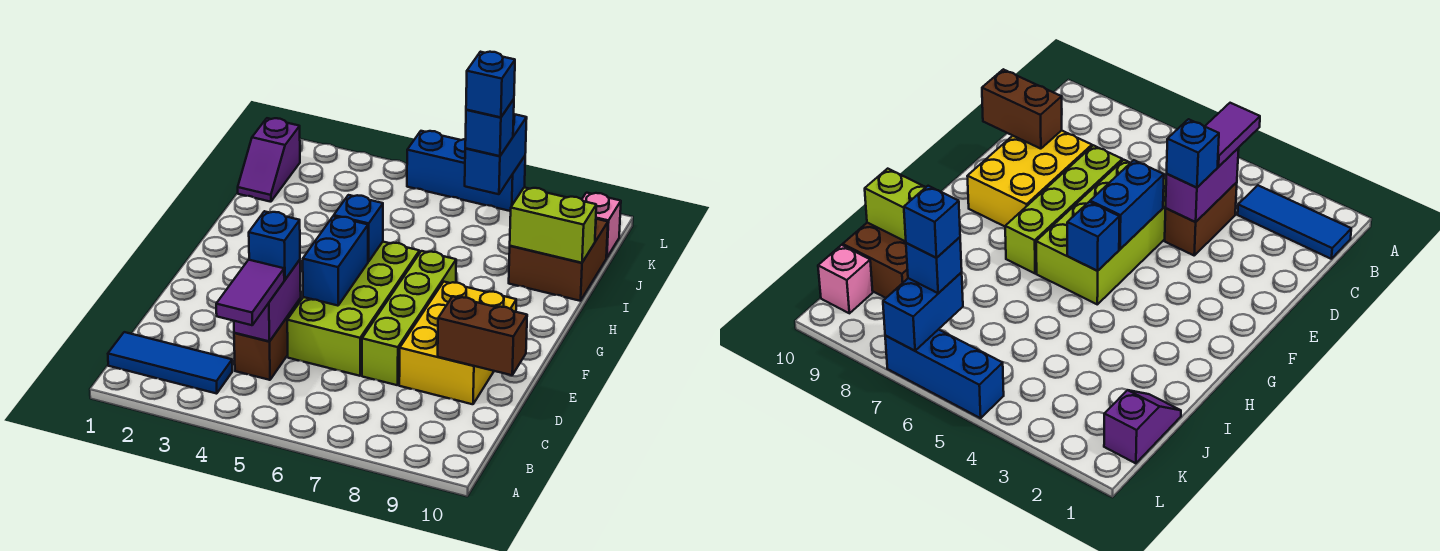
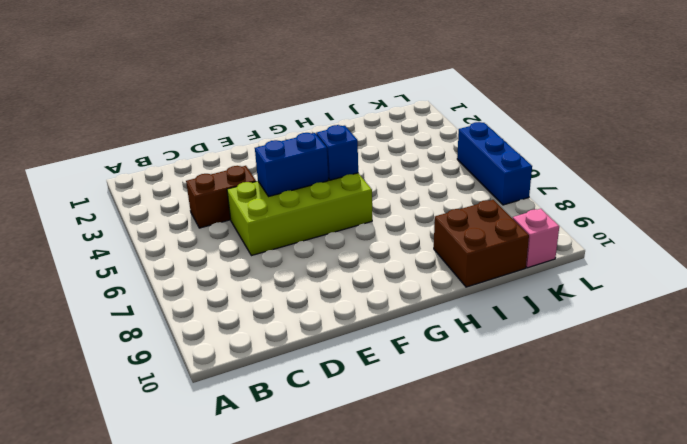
none -> blue tile B1:B3 level 1
none -> lime brick D7:G7 level 1
none -> yellow brick D8:F9 level 1

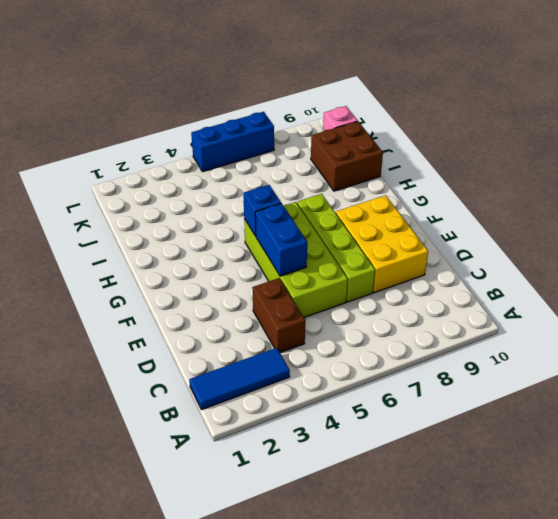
none -> purple slope J1:K1 level 1 top K
none -> purple brick C4:D4 level 2
none -> brown brick D9:D10 level 2

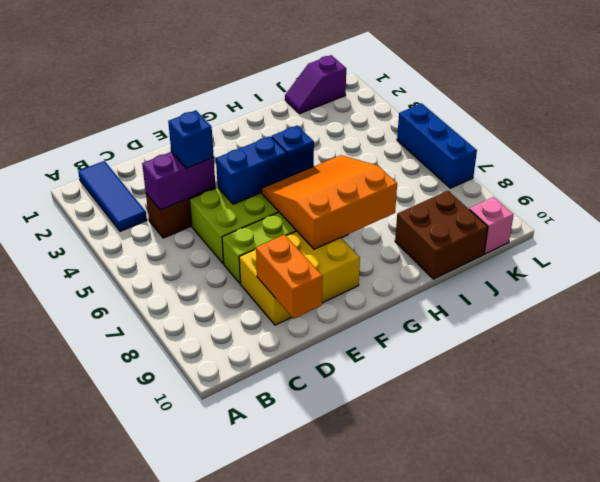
orange brick D9:D10 level 2 -> brown brick D9:D10 level 2
orange slope F6:H8 level 2 top 8 -> none
none -> lime brick I9:I10 level 2
none -> blue brick K7:L7 level 2
none -> purple tile B4:C4 level 3

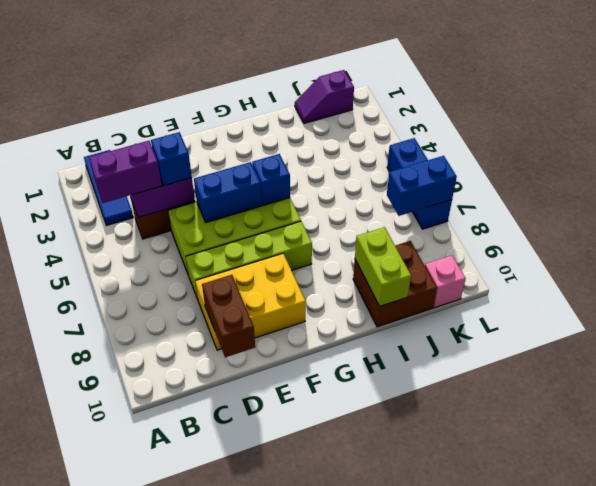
purple brick B4:C4 level 3 -> purple tile B4:C4 level 3
none -> blue brick K7 level 3
none -> blue brick K7 level 4

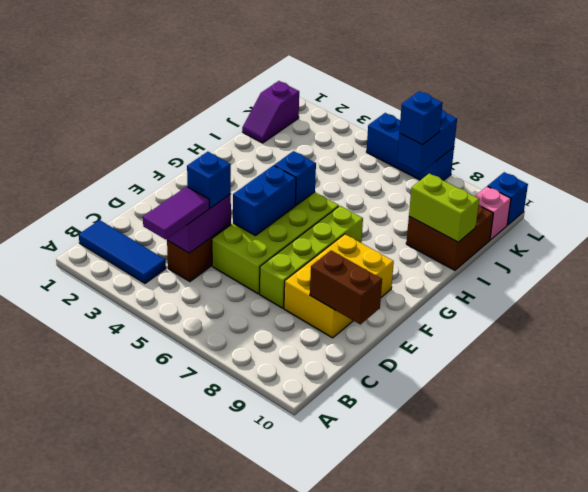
blue brick L10 level 1 -> blue brick K7 level 4

